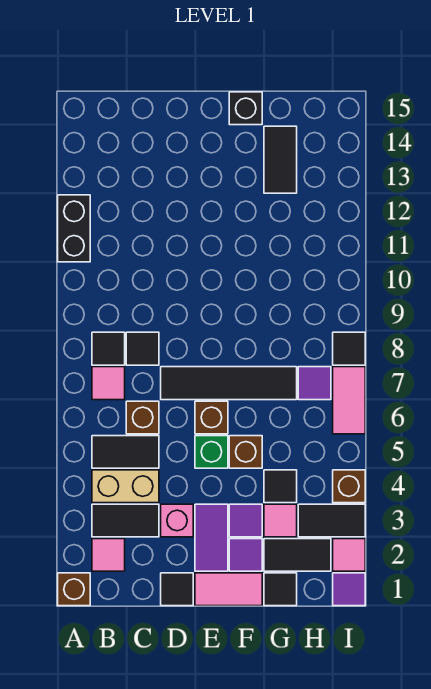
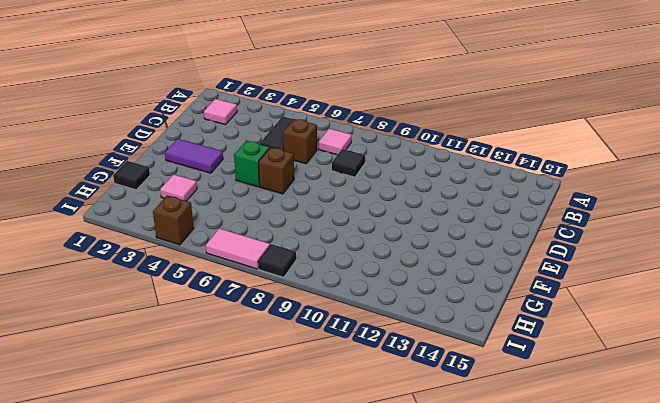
none -> brown brick A1 level 1
none -> black brick A11:A12 level 1
none -> black tile B3:C3 level 1
none -> tan brick B4:C4 level 1

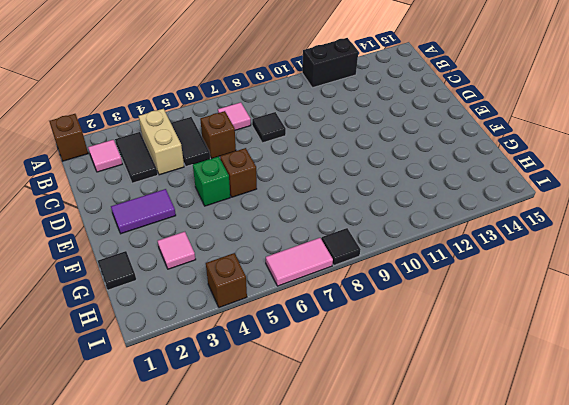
none -> black tile B8 level 1
none -> black tile D1 level 1
none -> pink brick D3 level 1
none -> black tile D7:G7 level 1

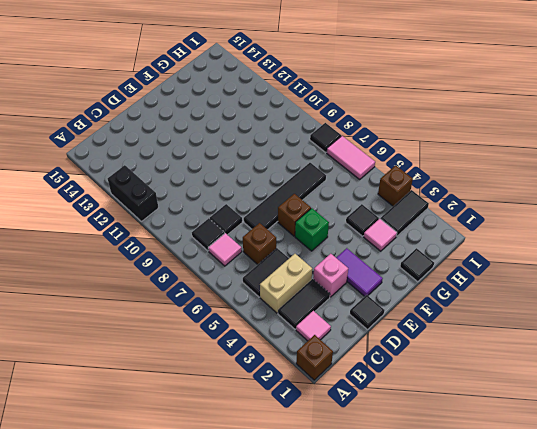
none -> pink tile E1:F1 level 1
none -> purple tile F2 level 1
none -> purple tile F3 level 1
none -> brown brick F5 level 1

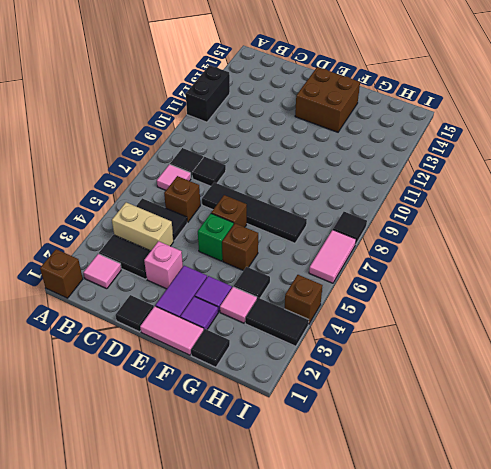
brown brick E13:F14 level 1 -> none
none -> black brick F15 level 1
none -> black tile G2:H2 level 1
none -> black tile G13:G14 level 1
none -> purple tile H7 level 1

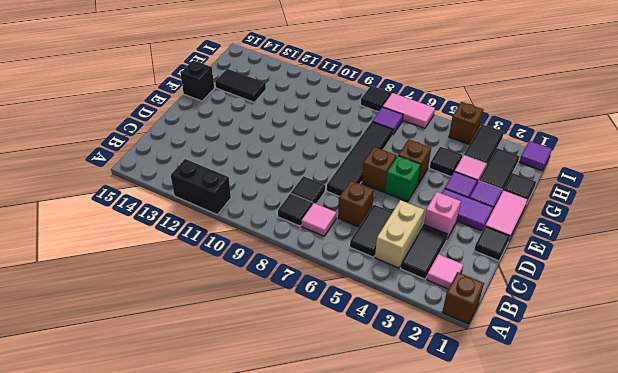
none -> pink tile I2 level 1

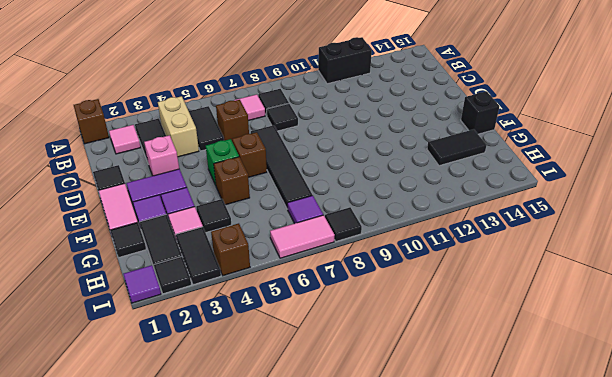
black tile I2 level 1 -> pink tile I2 level 1

